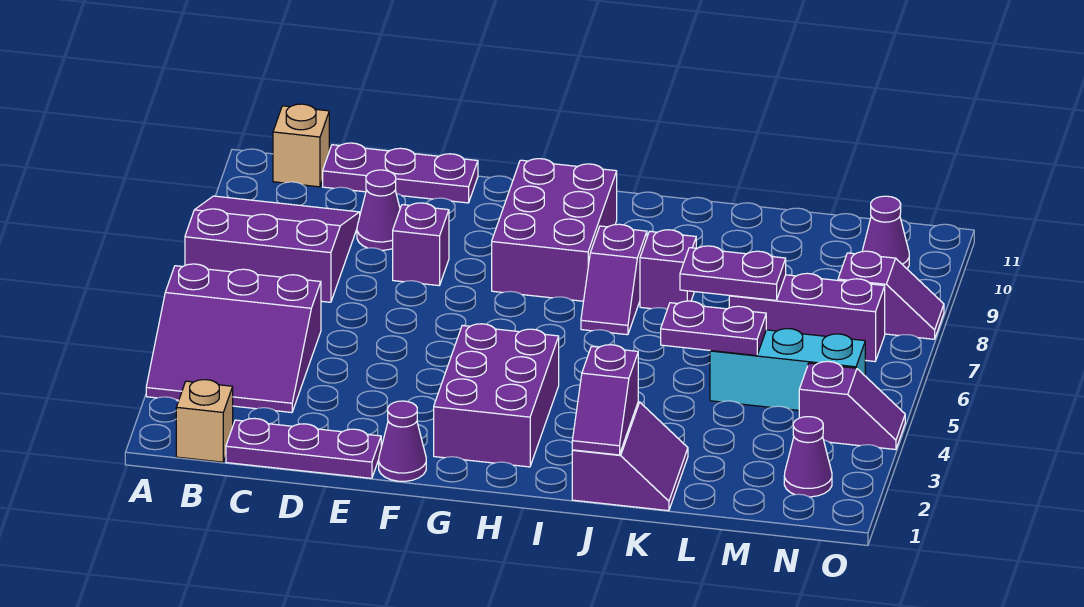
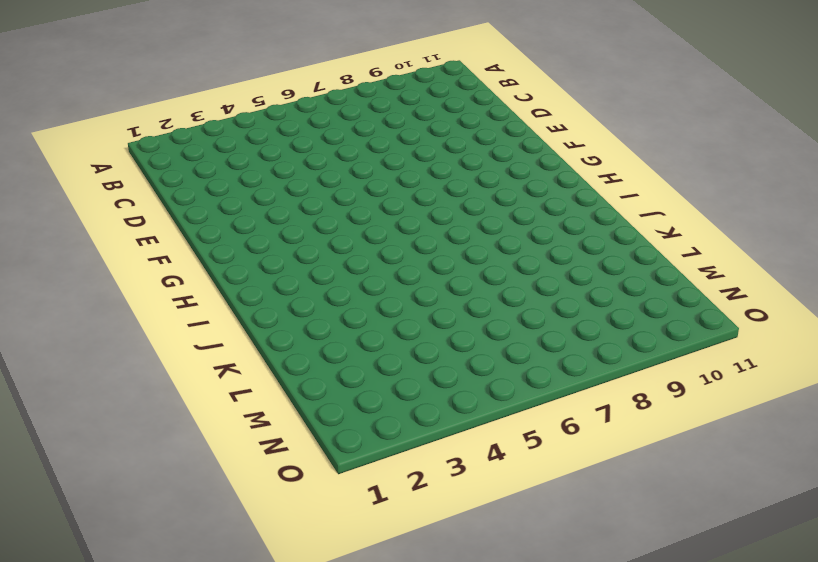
none -> purple slope A3:C5 level 1 top 5
none -> purple slope A7:C9 level 1 top 7
none -> tan brick B1 level 1

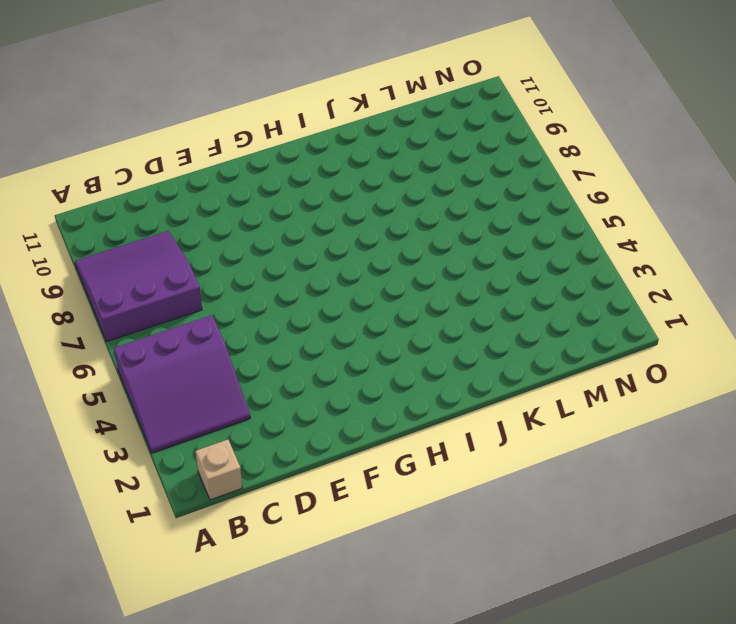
none -> tan brick B11 level 1
none -> purple plate C1:E1 level 1
none -> purple plate C11:E11 level 1

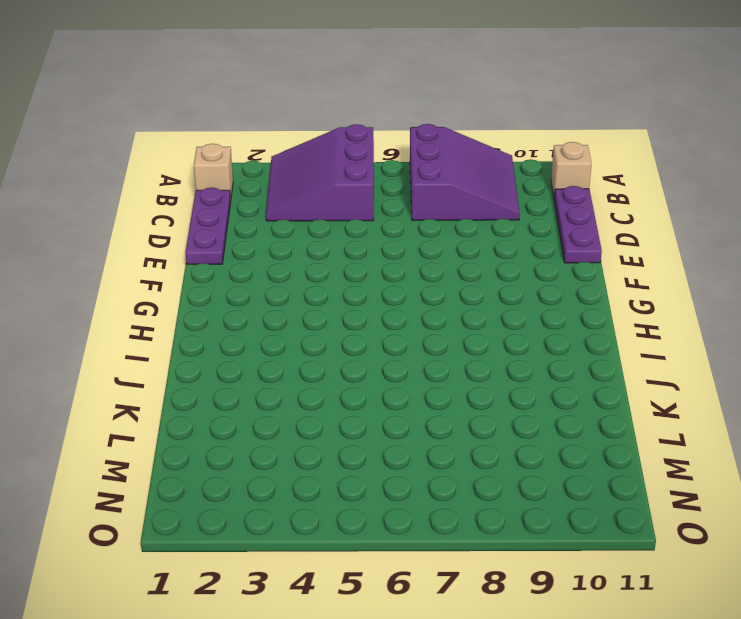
none -> purple cone D9 level 1
none -> purple brick E8 level 1
none -> purple cone F1 level 1

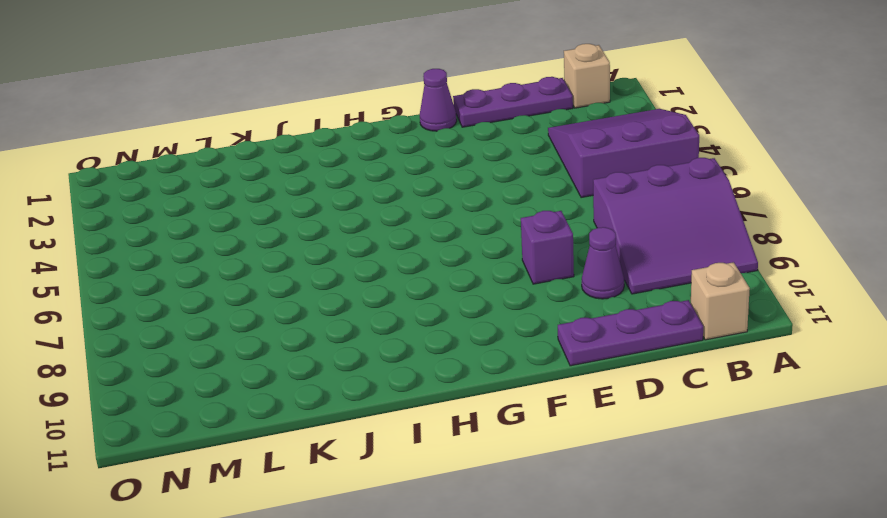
none -> purple brick G2:H4 level 1
none -> purple brick G8:H10 level 1
none -> purple slope I7:I8 level 1 top 8

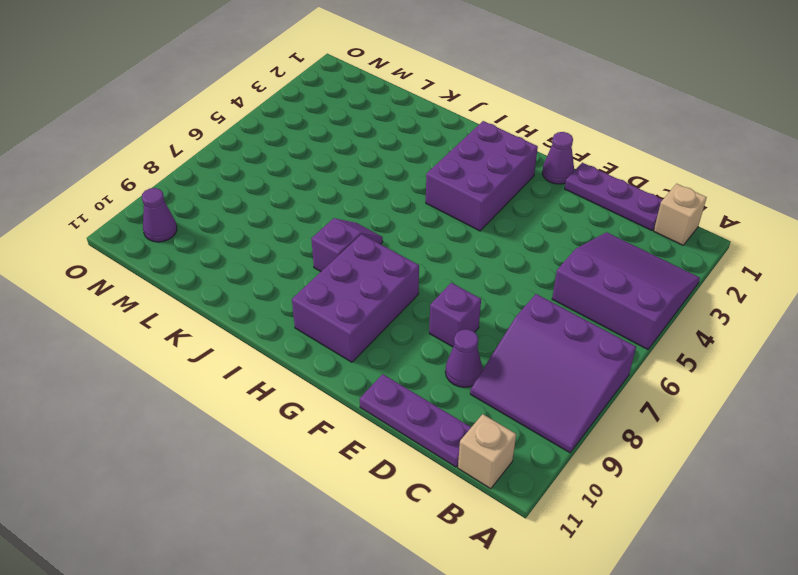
none -> purple slope J1:K2 level 1 top J
none -> purple brick J8 level 1
none -> cyan brick L5:N5 level 1

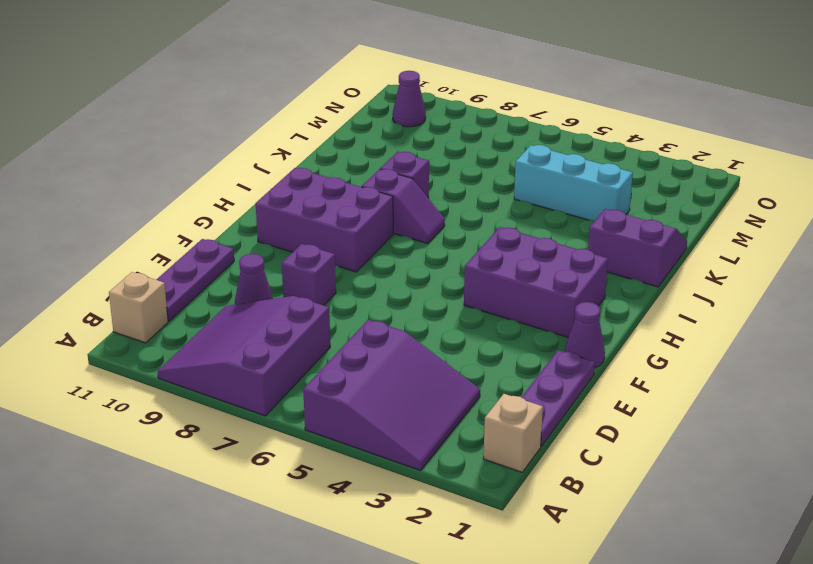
cyan brick L3:L5 level 1 -> cyan brick L5:N5 level 1
none -> purple brick L7:N7 level 1
none -> purple cone N2 level 1
none -> purple slope N4:O4 level 1 top N

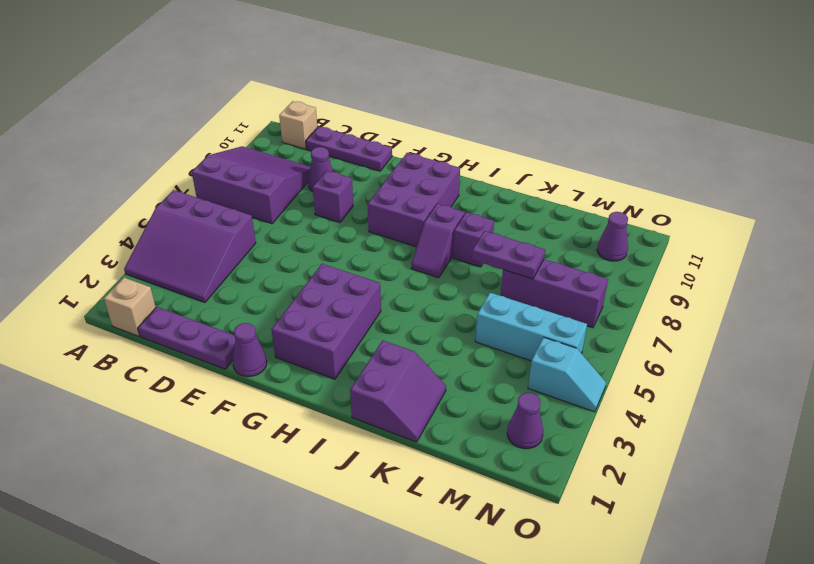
cyan slope N4:O4 level 1 top N -> purple slope N4:O4 level 1 top N
none -> purple slope N8:O8 level 1 top N
none -> purple slope J1:J2 level 2 top 2
none -> purple plate K5:L5 level 2

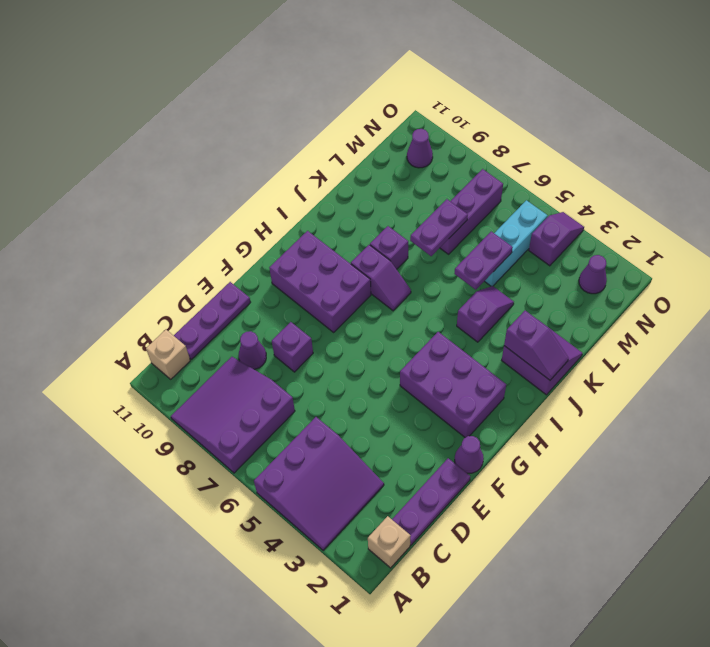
purple slope J4:K4 level 1 top J -> purple slope N8:O8 level 1 top N

